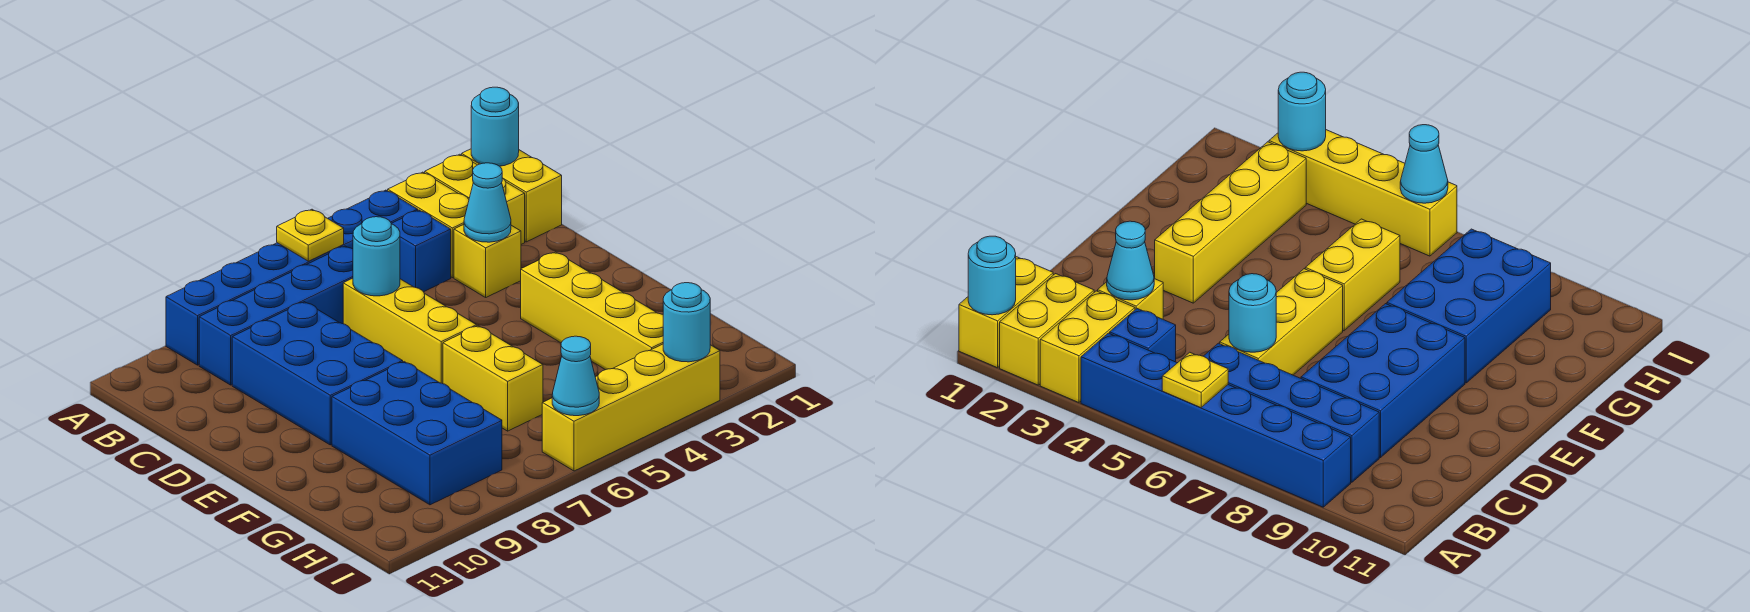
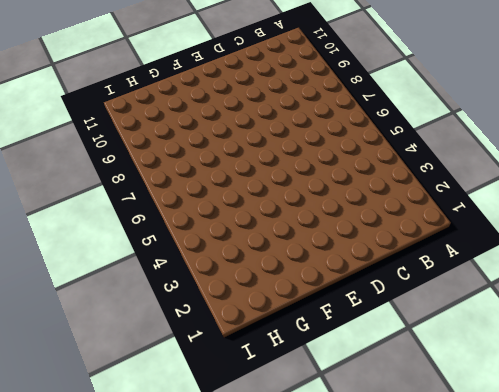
none -> yellow brick A1:B1 level 1
none -> yellow brick A2:B2 level 1
none -> yellow brick A3:B3 level 1

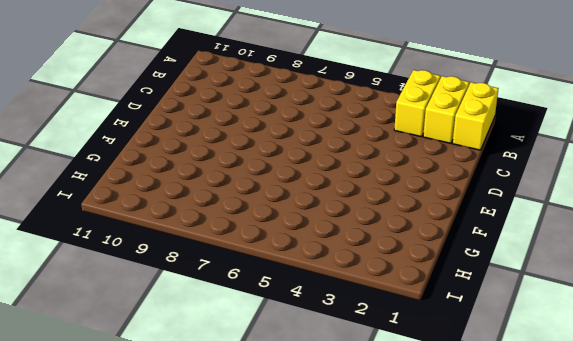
none -> blue brick A4:A9 level 1
none -> blue brick B4 level 1
none -> blue brick B6:B9 level 1

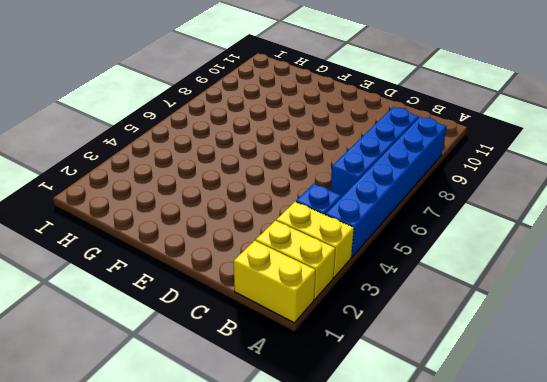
none -> yellow brick C3 level 1
none -> yellow brick C6:E6 level 1
none -> blue brick C8:E9 level 1

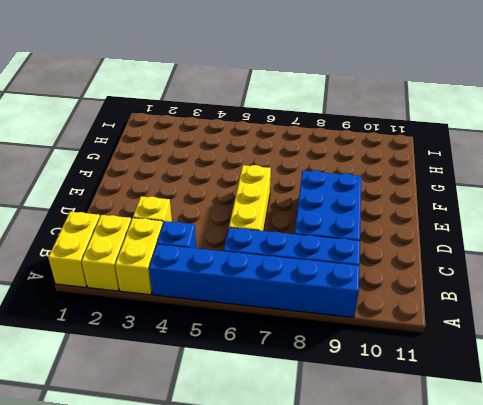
none -> yellow brick E3:H3 level 1
none -> yellow brick F6:G6 level 1
none -> blue brick F8:H9 level 1

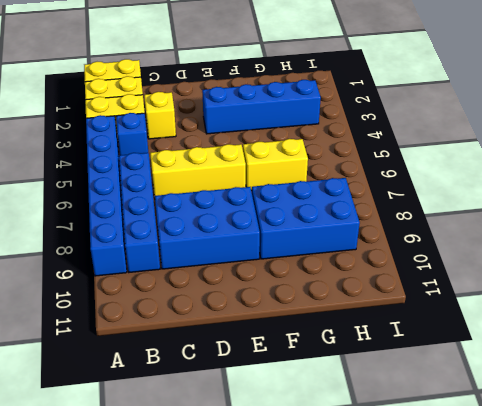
blue brick E3:H3 level 1 -> yellow brick E3:H3 level 1
none -> yellow brick I3:I6 level 1
none -> cyan round brick A1 level 2
none -> yellow plate A6 level 2

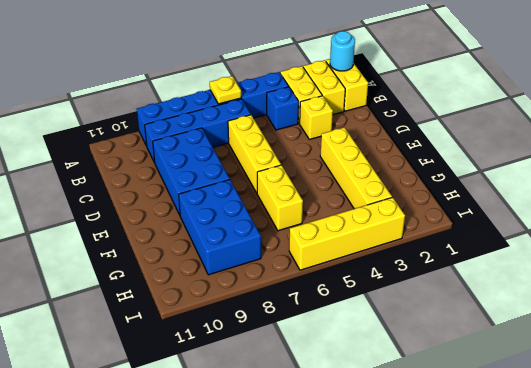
none -> cyan cone C3 level 2
none -> cyan round brick C6 level 2
none -> cyan round brick I3 level 2

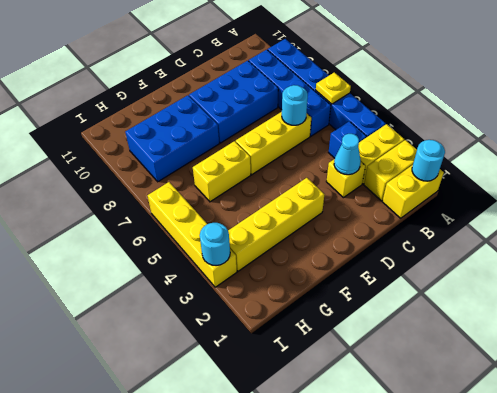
none -> cyan cone I6 level 2

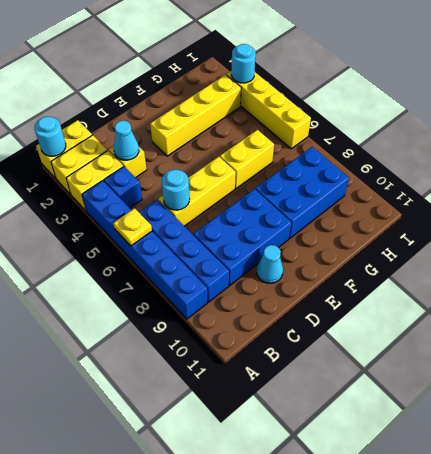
cyan cone D10 level 1 -> cyan cone I6 level 2

